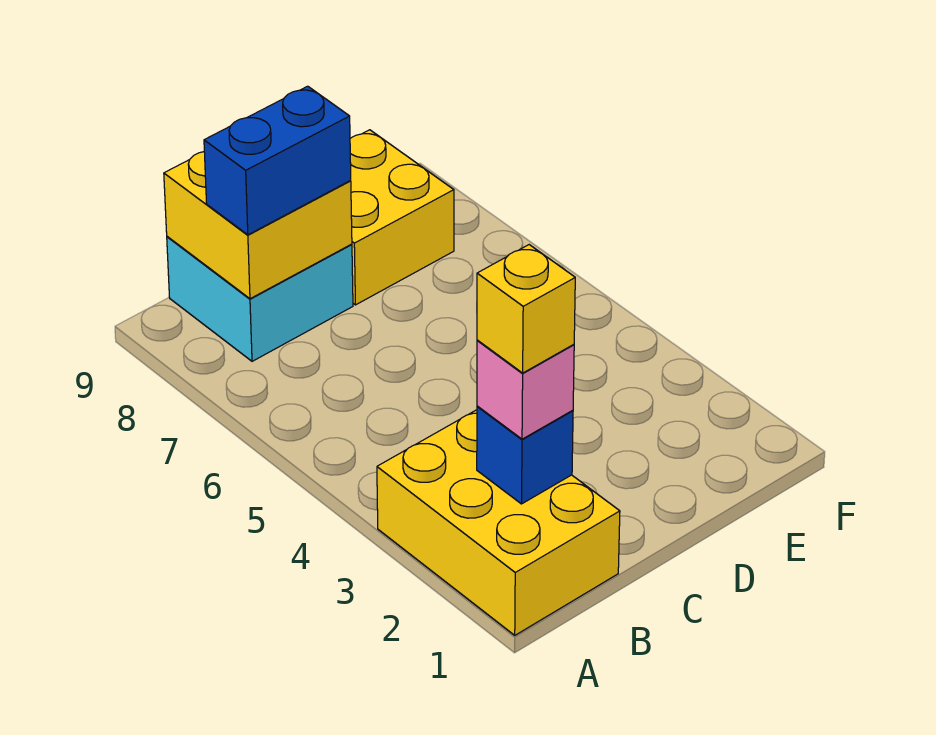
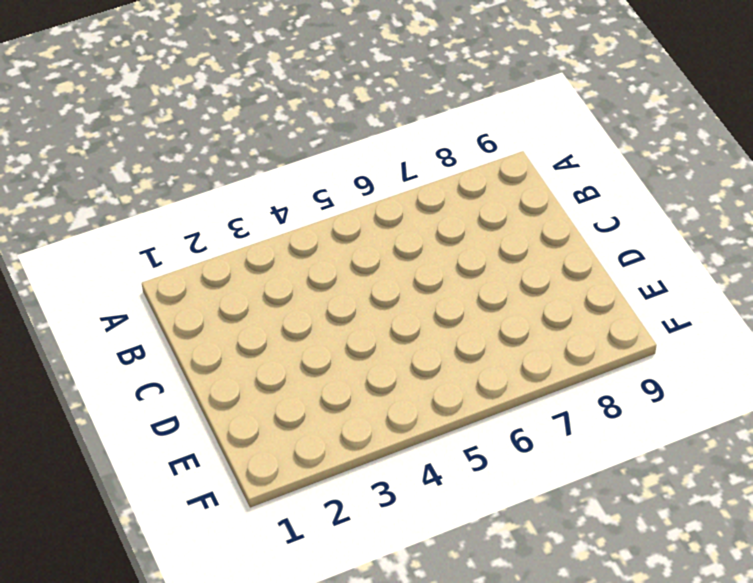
none -> yellow brick A1:B3 level 1
none -> cyan brick B8:C9 level 1

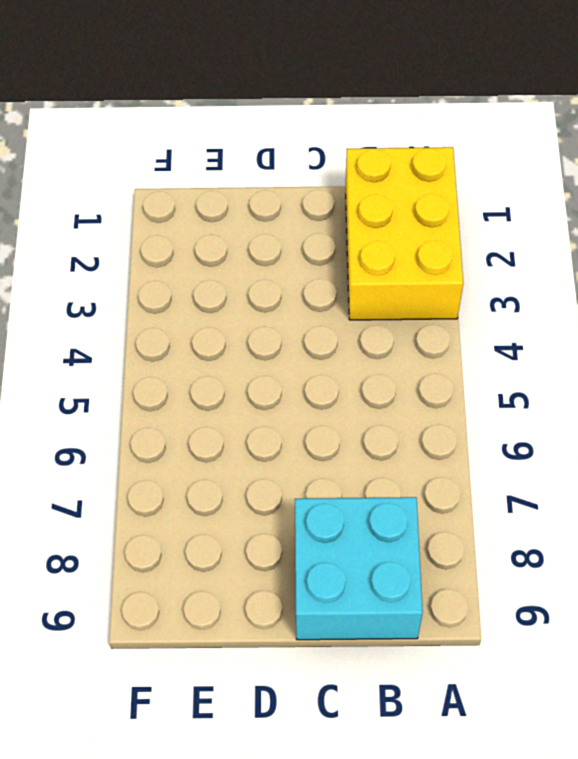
none -> yellow brick D8:E9 level 1
none -> blue brick B2 level 2

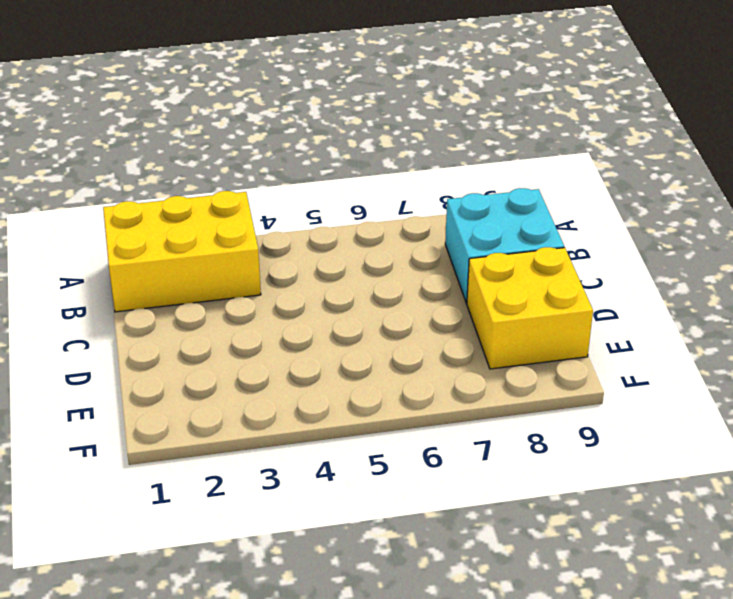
none -> blue brick B2 level 2
none -> yellow brick B8:C9 level 2

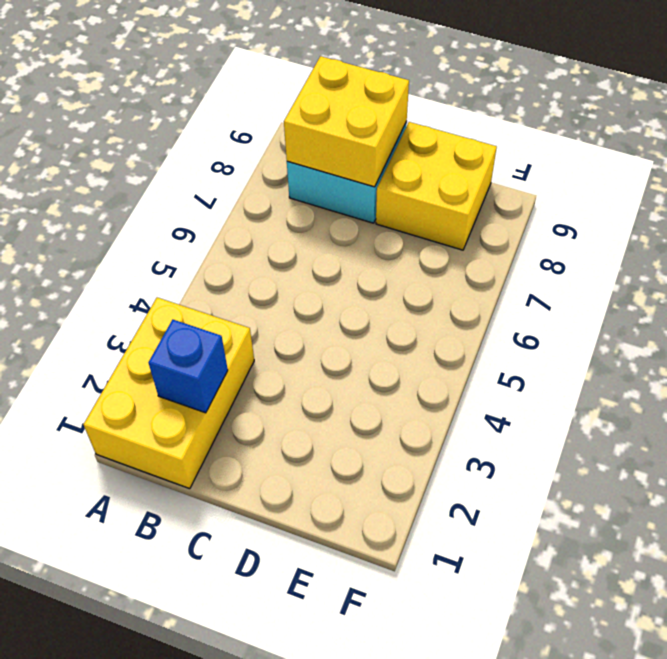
none -> pink brick B2 level 3
none -> blue brick B8:C8 level 3

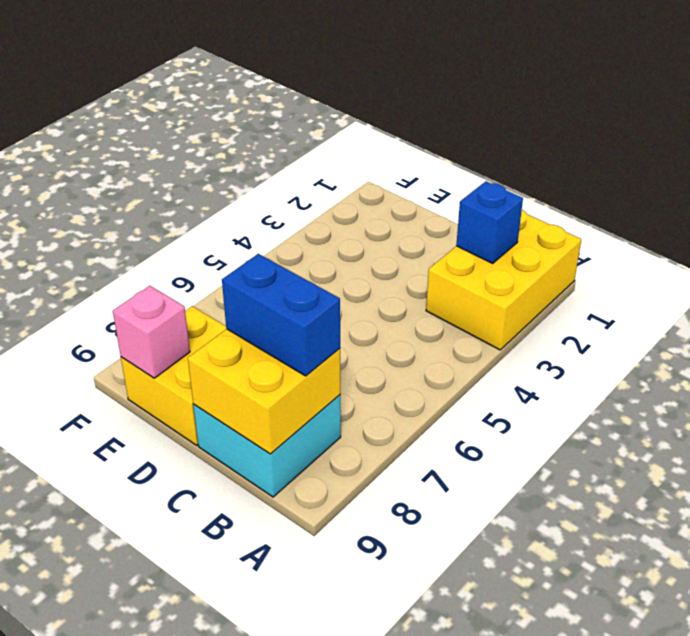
pink brick E9 level 2 -> pink brick B2 level 3
none -> yellow brick B2 level 4

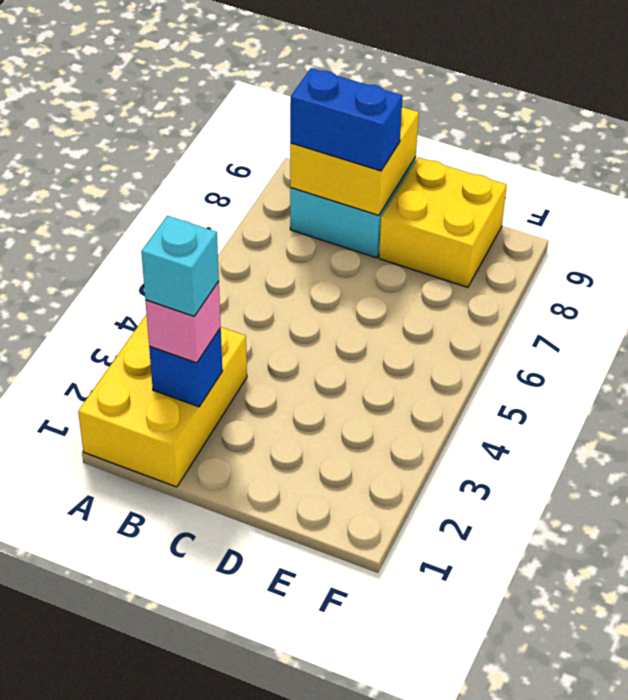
cyan brick B2 level 4 -> yellow brick B2 level 4

